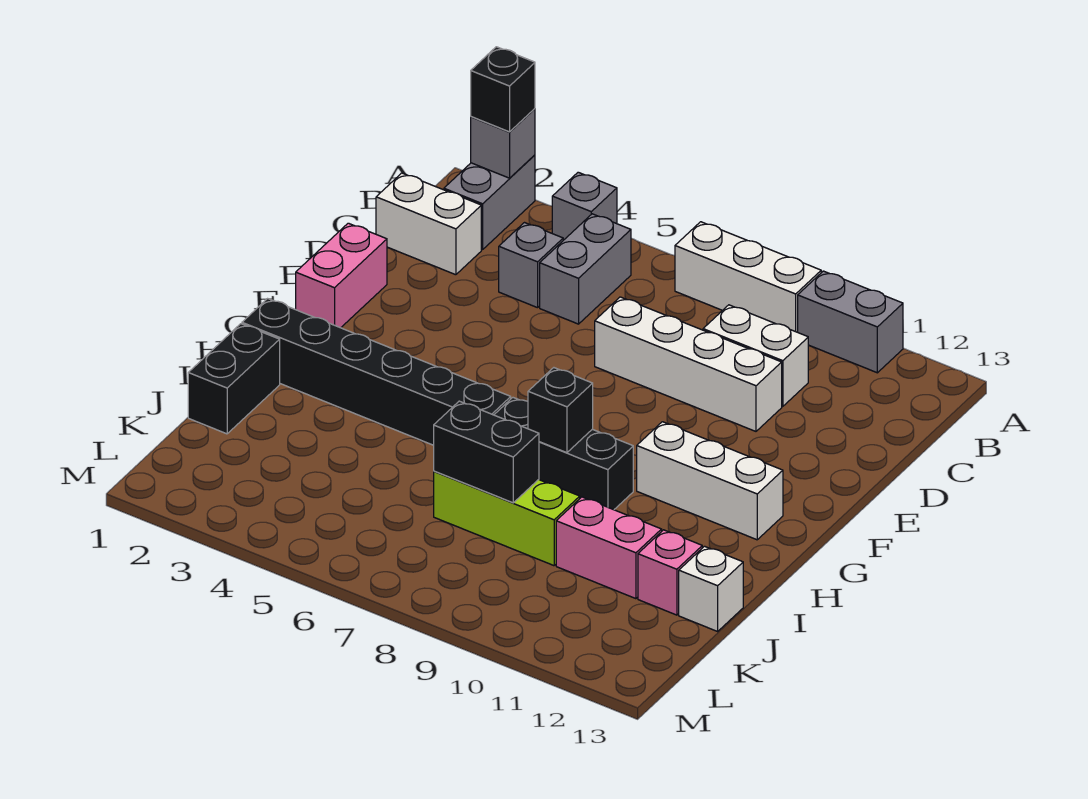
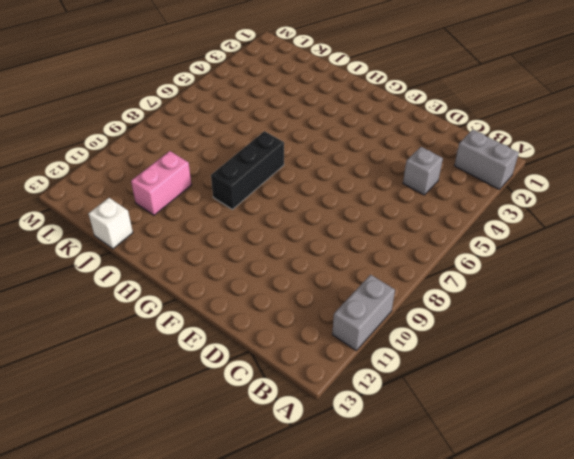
none -> grey brick A4 level 1
none -> white brick A7:A9 level 1
none -> grey brick B5:C5 level 1

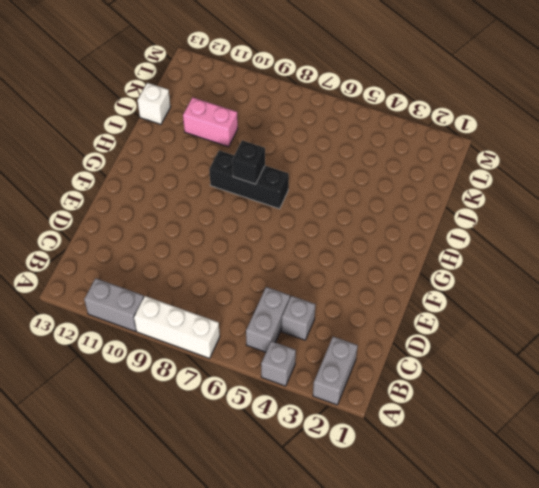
none -> white brick C1:C2 level 1
none -> white brick C9:C10 level 1
none -> white brick D7:D10 level 1

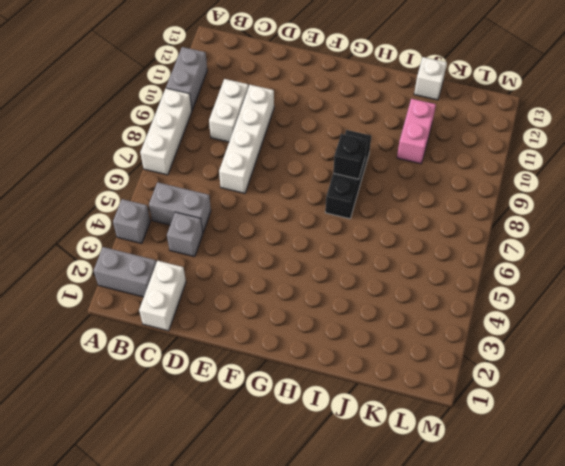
none -> pink brick E1:F1 level 1
none -> white brick G10:G12 level 1
none -> black brick H1:H6 level 1

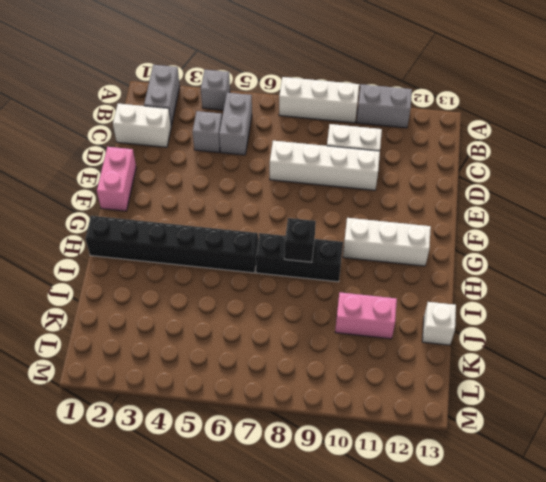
none -> black brick I1:J1 level 1
none -> lime brick J7:J9 level 1
none -> pink brick J12 level 1

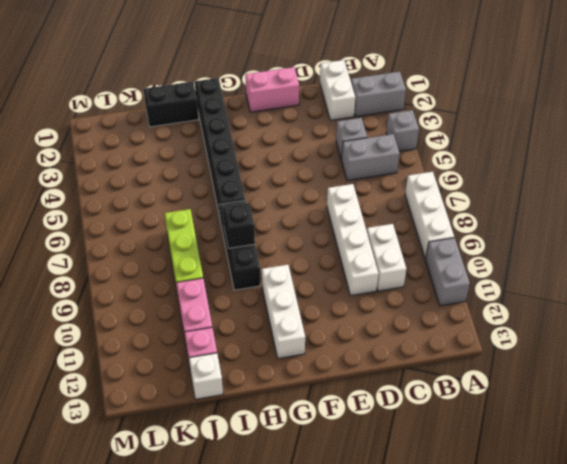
none -> grey brick A2 level 2
none -> black brick J7:J8 level 2
none -> black brick A2 level 3

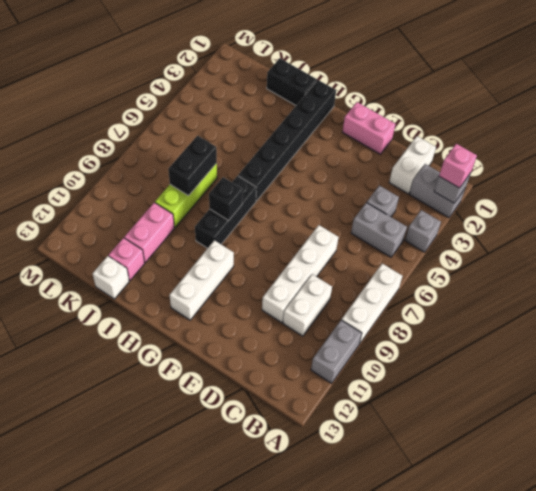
pink brick A2 level 3 -> black brick A2 level 3

